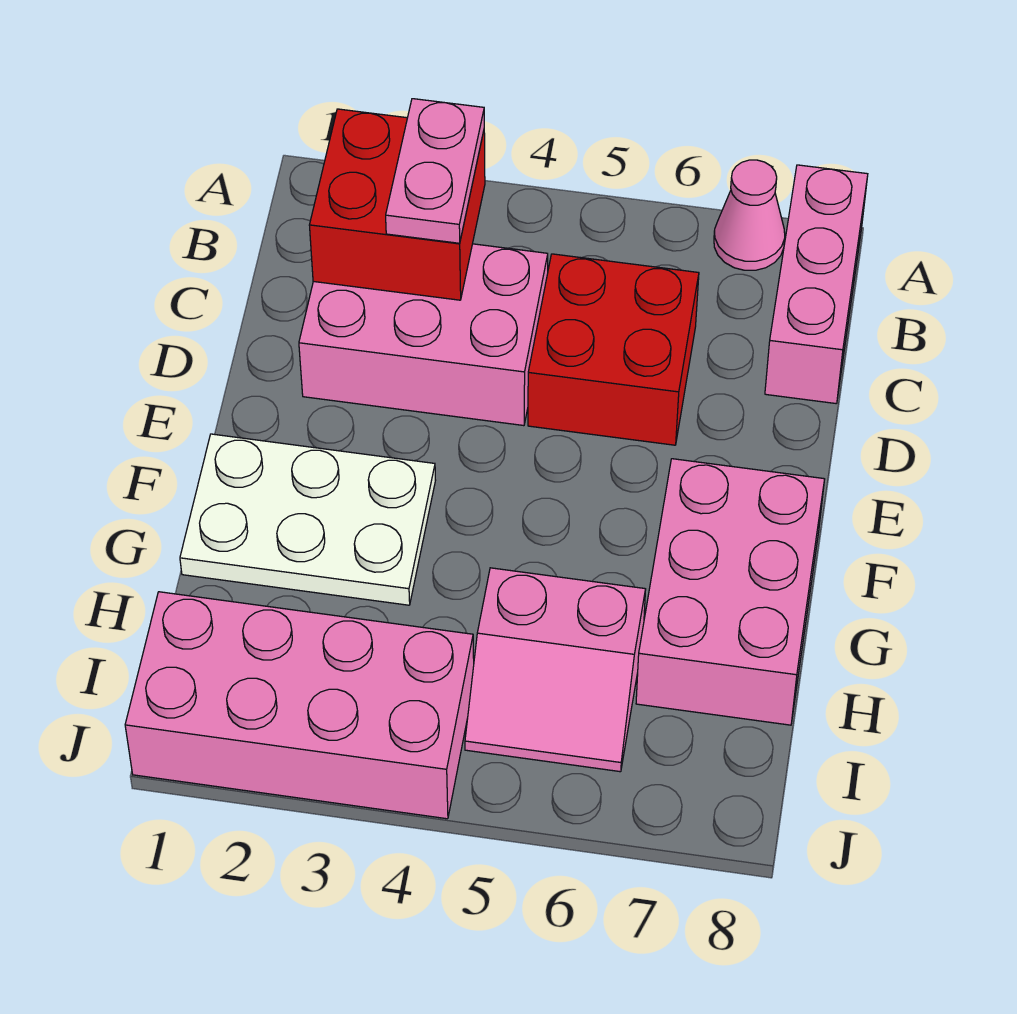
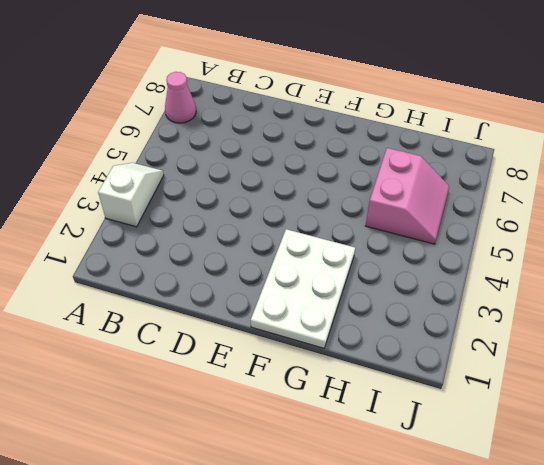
white slope A3:A4 level 1 top 3 -> none
none -> pink brick A8:C8 level 1
none -> pink brick C2:D4 level 1

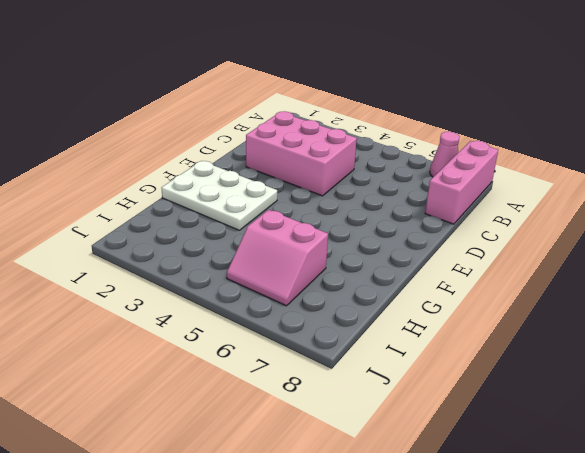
none -> red brick C5:D6 level 1
none -> pink brick F7:H8 level 1

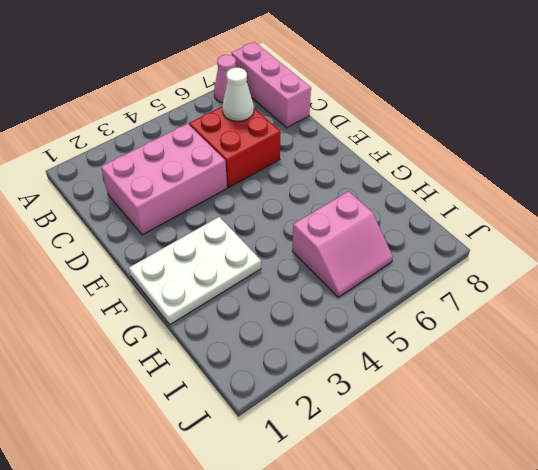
white cone C6 level 2 -> none
none -> pink brick F7:H8 level 1
none -> pink brick I1:J4 level 1

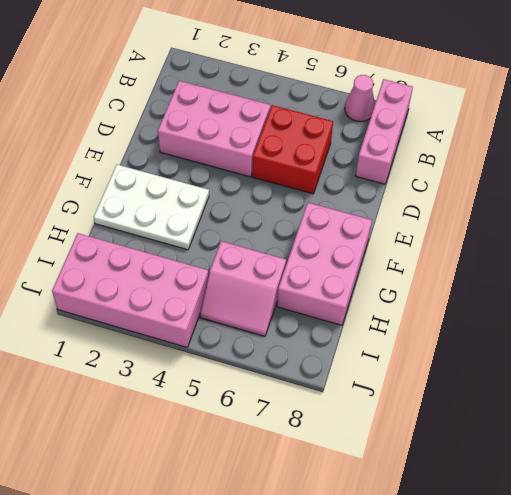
none -> red brick B2:C3 level 2
none -> pink plate B3:C3 level 3

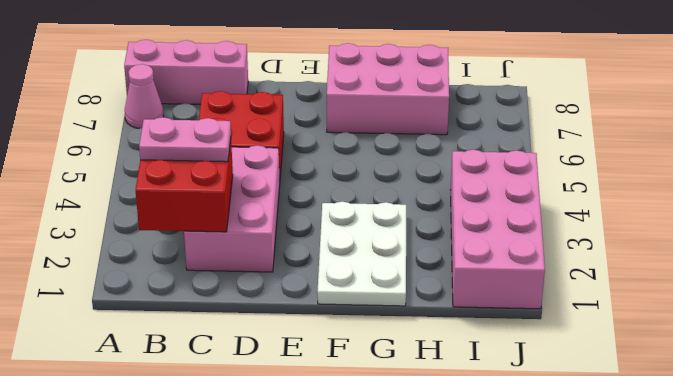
none -> pink slope H5:I6 level 1 top H

